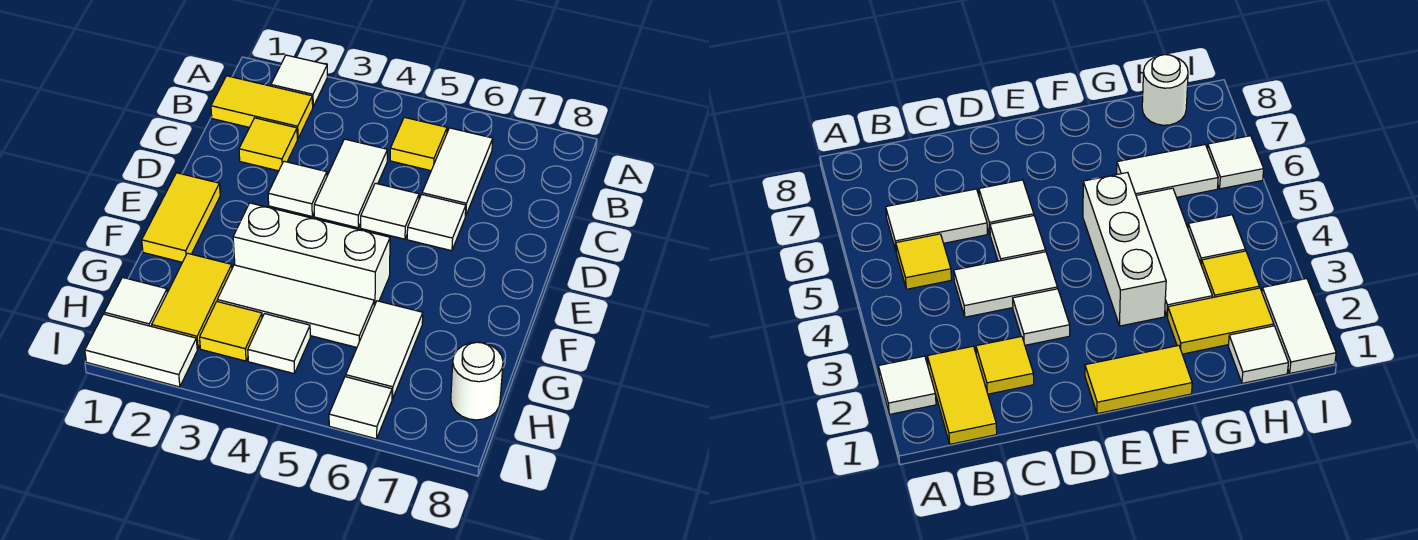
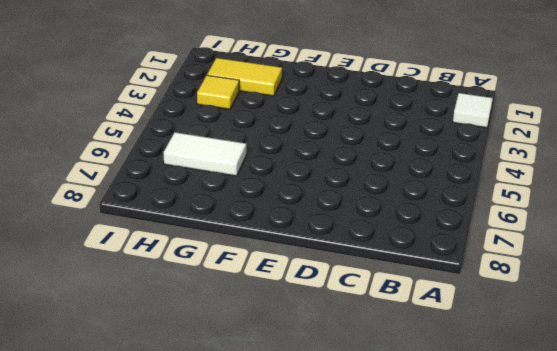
none -> yellow tile B1:B2 level 1
none -> yellow tile B5 level 1
none -> white tile B6:C6 level 1

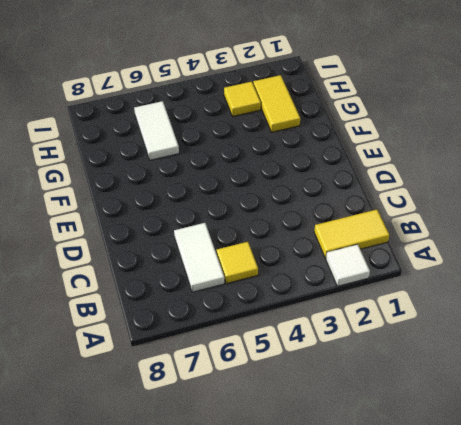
none -> yellow tile C2 level 1
none -> white tile C4:D4 level 1
none -> white tile D3 level 1

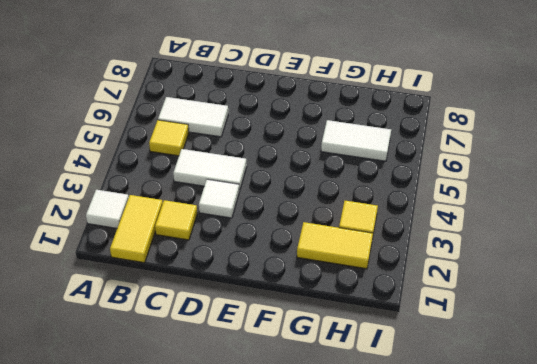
none -> white tile D5 level 1
none -> white tile D6 level 1
none -> yellow tile E1:F1 level 1

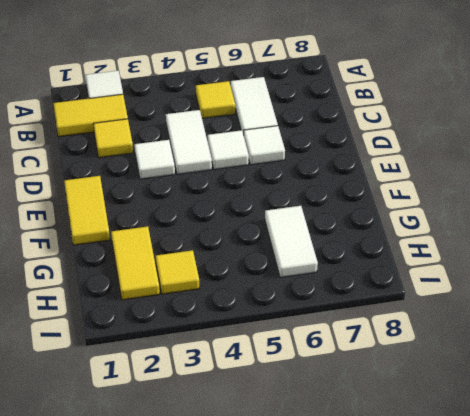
none -> white brick F3:F5 level 1
none -> white tile G3:G5 level 1
none -> white tile H1 level 1

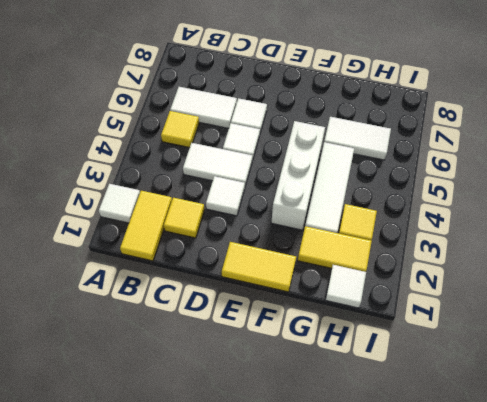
none -> white tile H4 level 1
none -> white round brick H8 level 1
none -> white tile I1:I2 level 1

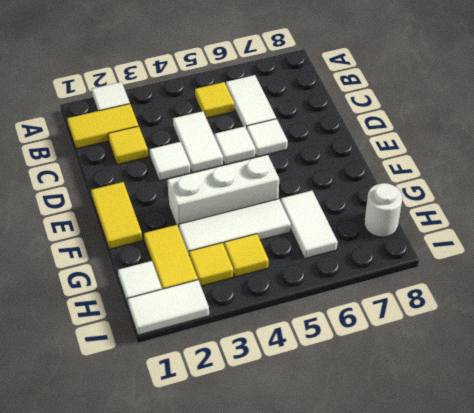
yellow tile H4 level 1 -> white tile H4 level 1
none -> white tile I6 level 1

